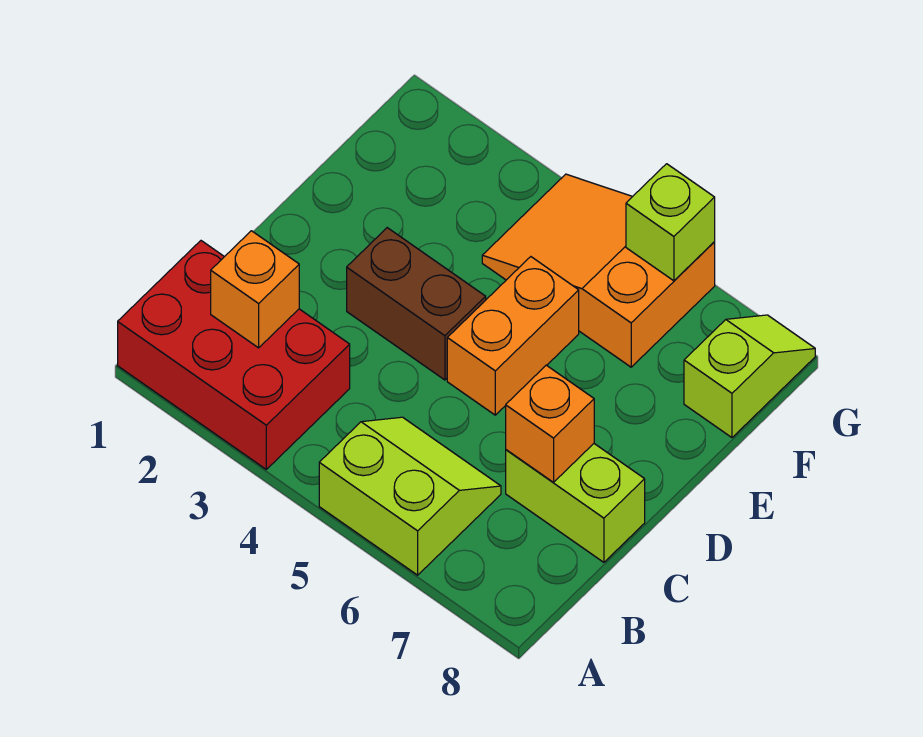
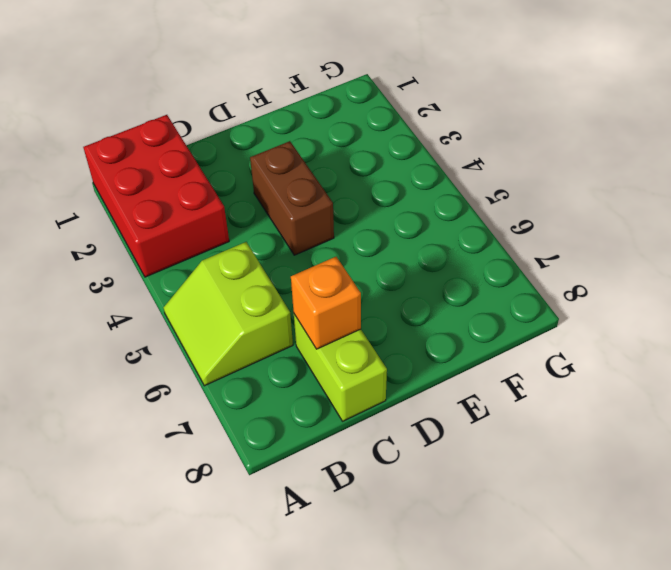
lime slope A5:B6 level 1 top B -> lime slope A5:B6 level 1 top A
none -> orange brick D5:E5 level 1
none -> orange slope F4:G6 level 1 top 6

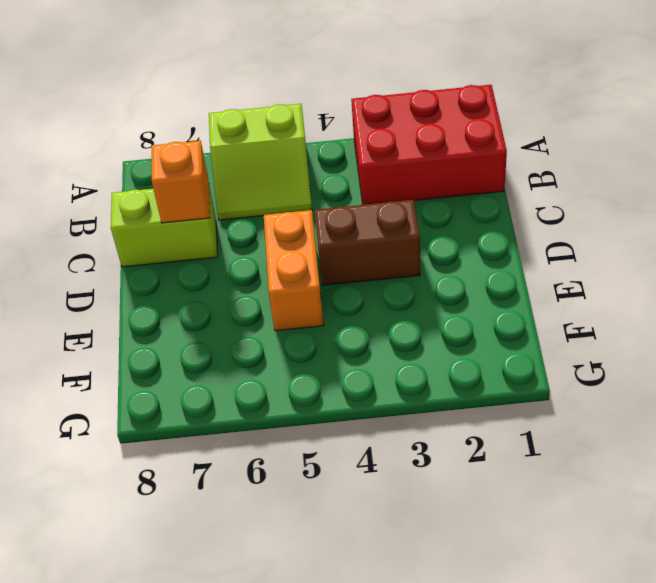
none -> orange slope F4:G6 level 1 top 6
none -> lime slope F8:G8 level 1 top F

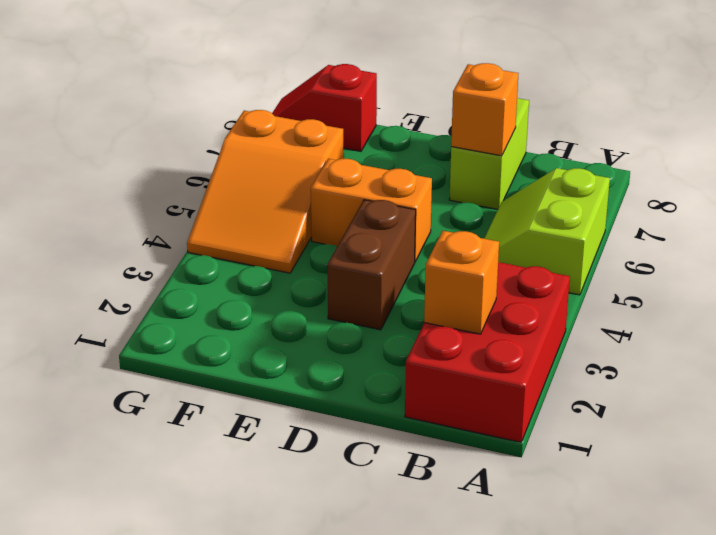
red slope F8:G8 level 1 top F -> lime slope F8:G8 level 1 top F
none -> lime brick G6 level 2

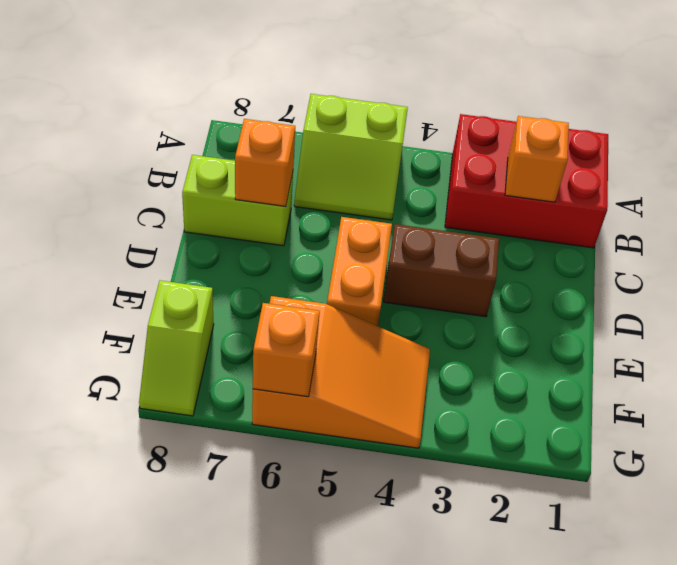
orange brick G6 level 2 -> lime brick G6 level 2

